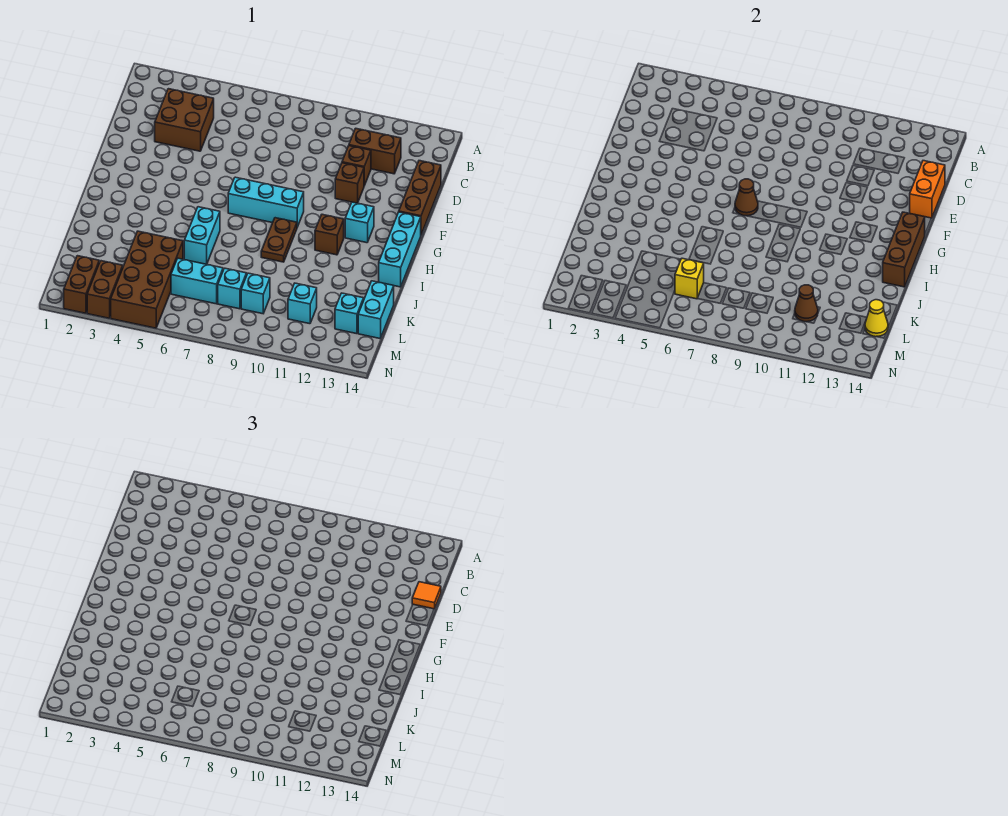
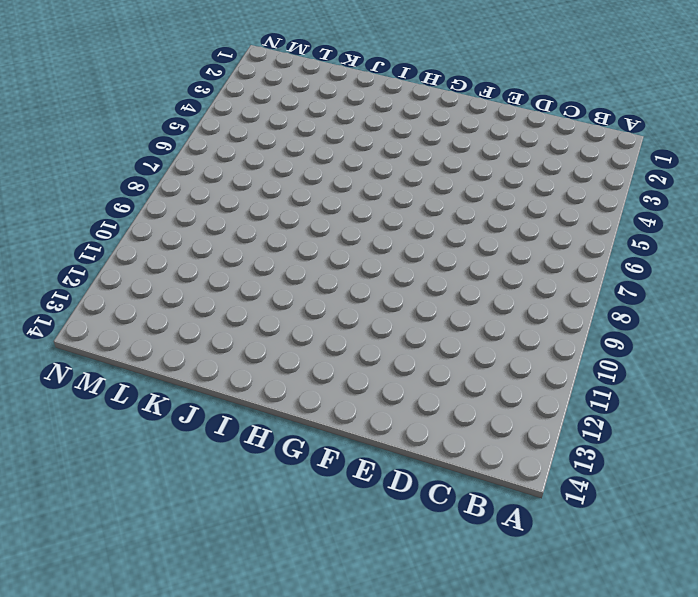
none -> brown brick C3:D4 level 1
none -> brown brick C11:C12 level 1
none -> brown brick D11 level 1

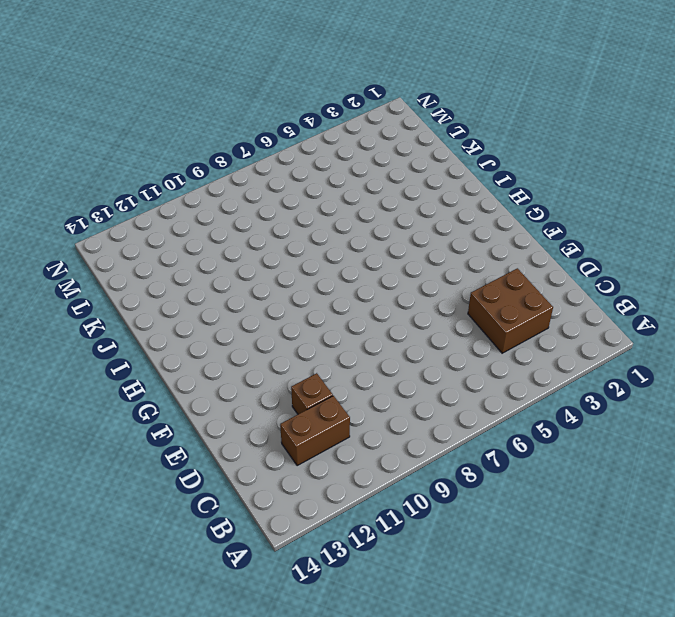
none -> brown brick D14:F14 level 1
none -> brown brick E11 level 1
none -> cyan brick G7:G9 level 1

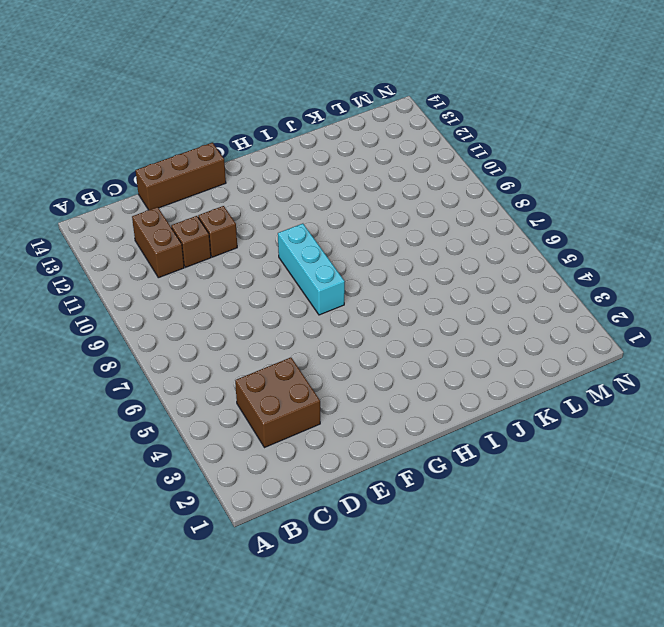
none -> cyan brick G12 level 1
none -> cyan brick G14:I14 level 1
none -> brown plate H9:I9 level 1

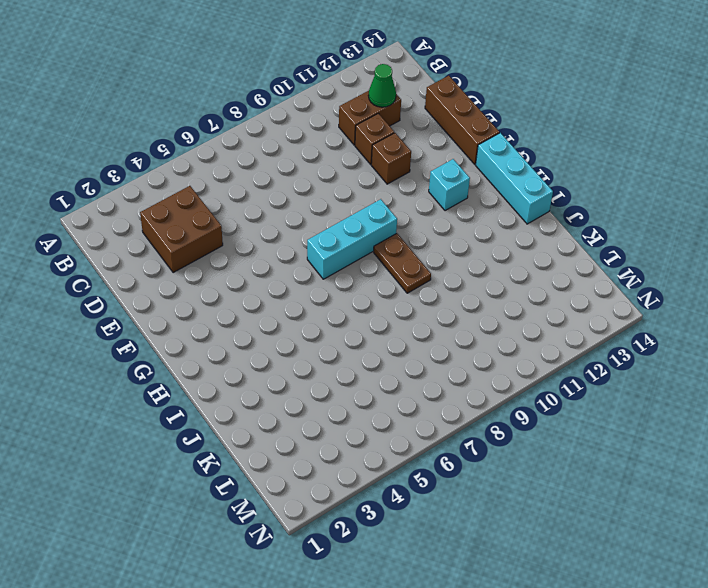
green cone C12 level 2 -> none
none -> brown brick H11 level 1
none -> cyan brick I6:J6 level 1
none -> brown brick K4:N5 level 1

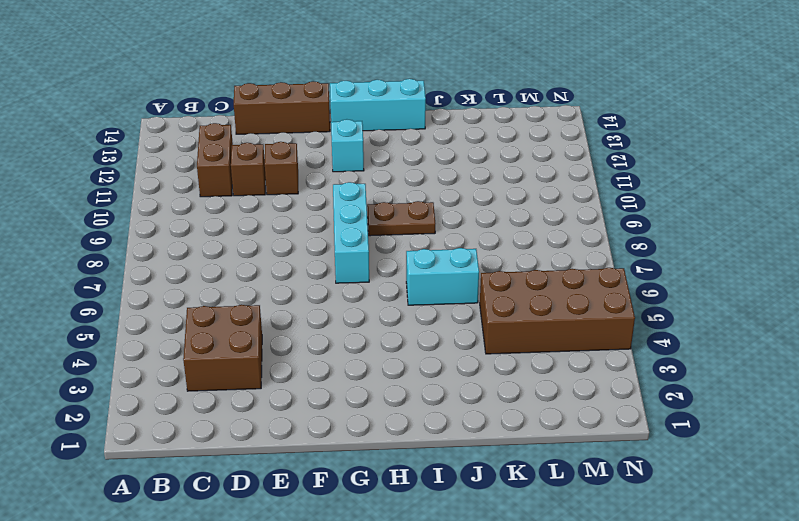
none -> brown brick H11 level 1
none -> cyan brick K14:L14 level 1
none -> cyan brick L6:L7 level 1

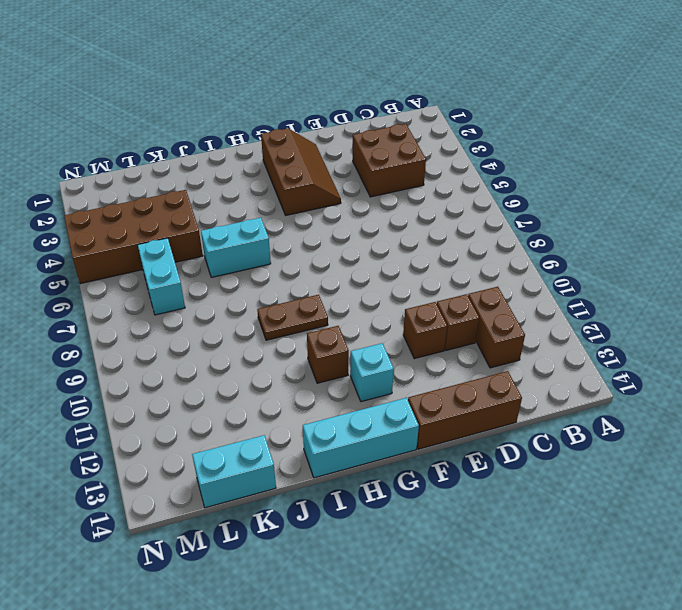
brown slope F2:G4 level 1 top G -> none
none -> cyan brick G7:G9 level 1
none -> cyan brick L8 level 1
none -> cyan brick L9 level 1

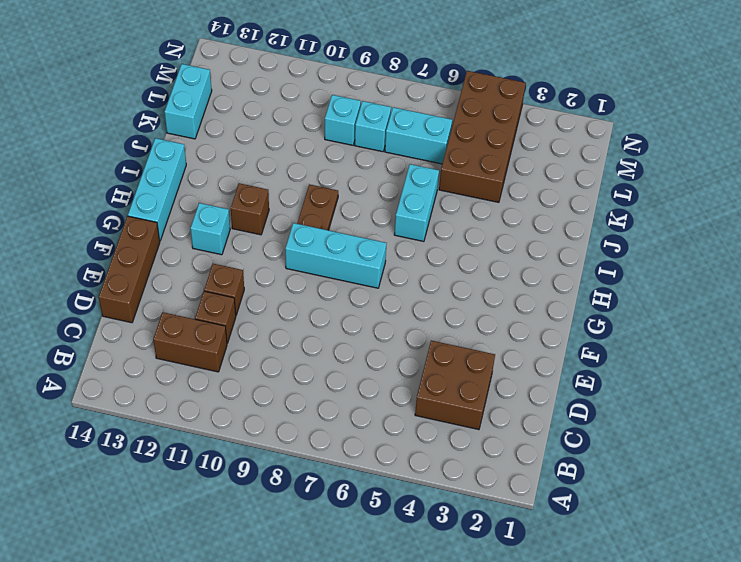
none -> cyan brick L11 level 1
none -> cyan brick L13 level 1
none -> brown brick M2:N2 level 1

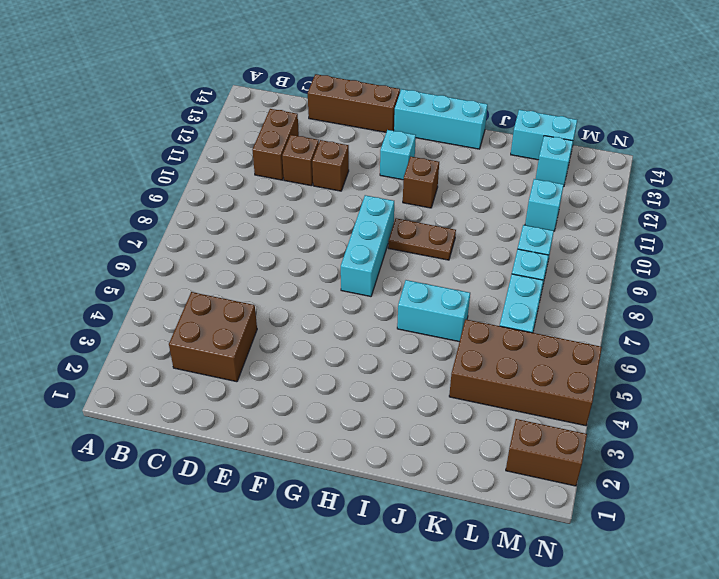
none -> brown brick M3:N3 level 1
none -> orange brick D14:E14 level 2
none -> brown cone G7 level 2

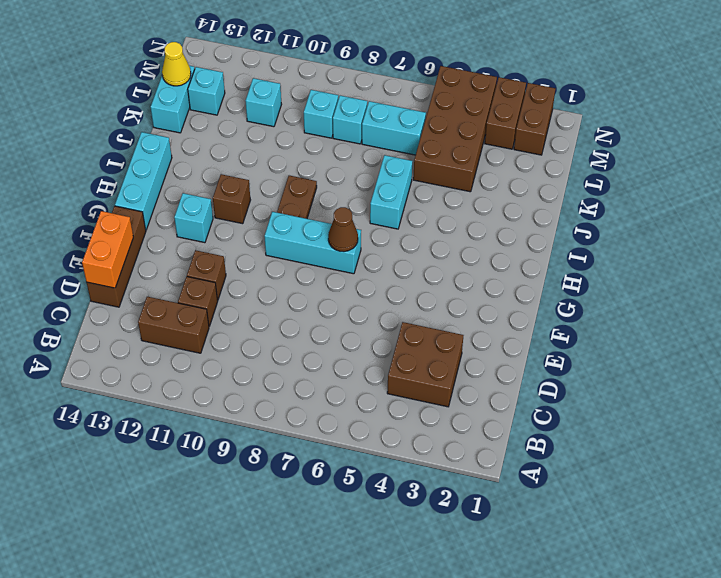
none -> brown brick G14:I14 level 2
none -> yellow brick L6 level 2
none -> brown cone L11 level 2

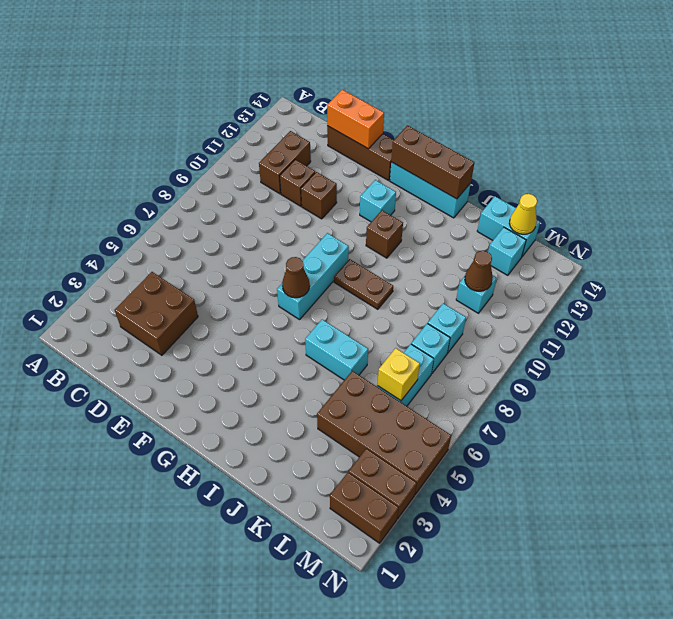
none -> orange tile D14 level 3

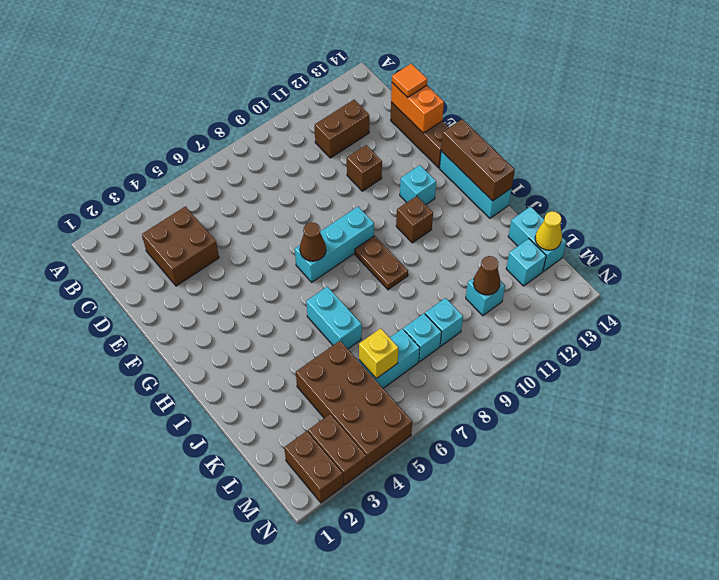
none -> brown brick D11 level 1

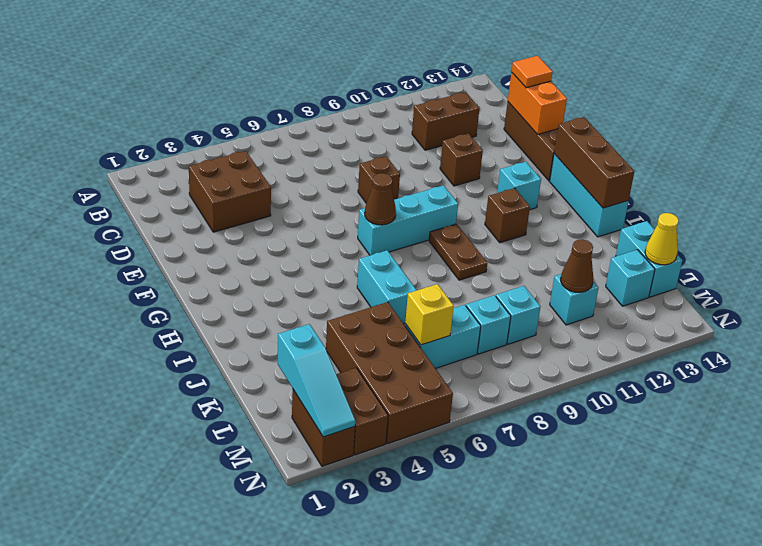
brown brick E8 level 1 -> brown brick D11 level 1
cyan slope L2:N2 level 2 top L -> none

